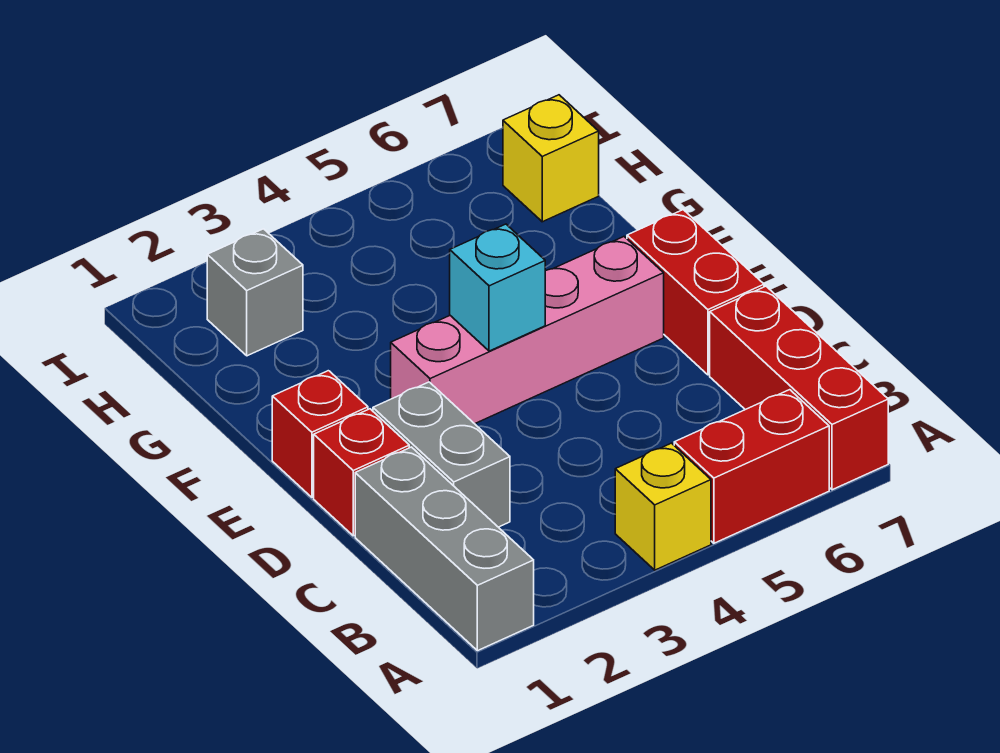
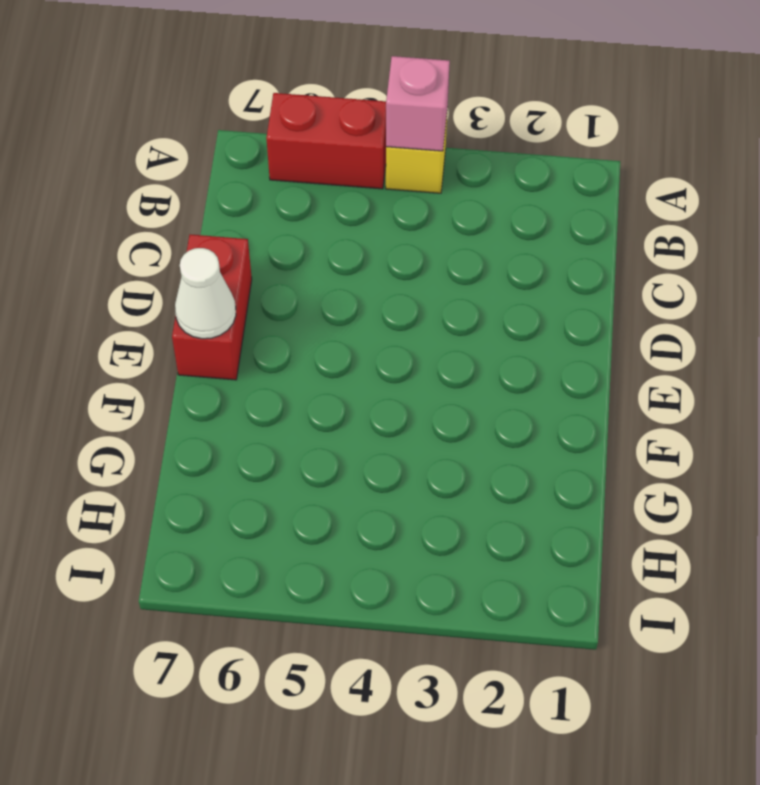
pink brick A4 level 2 -> none
white cone E7 level 2 -> none
none -> grey brick A1:C1 level 1
none -> red brick A7:C7 level 1
none -> grey brick C2:D2 level 1

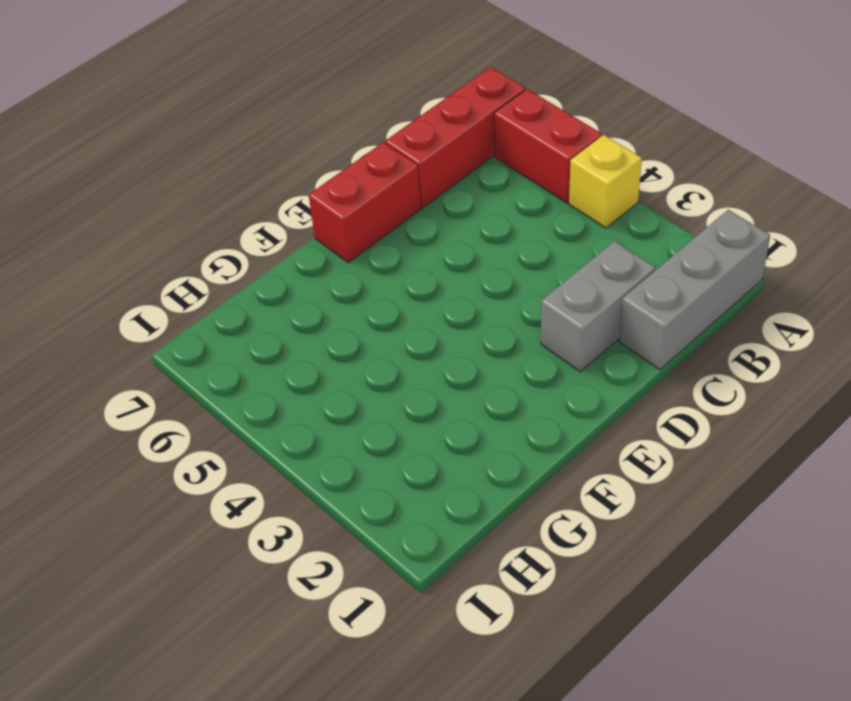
none -> red brick D1 level 1
none -> red brick E1 level 1
none -> pink brick E3:E6 level 1

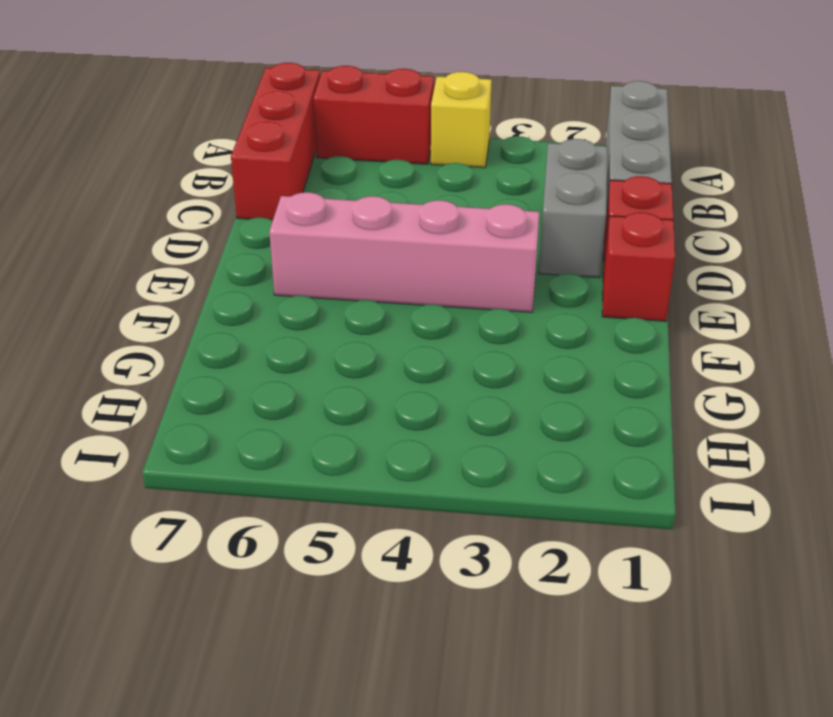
none -> red brick D7:E7 level 1
none -> grey brick H2 level 1
none -> yellow brick H7 level 1

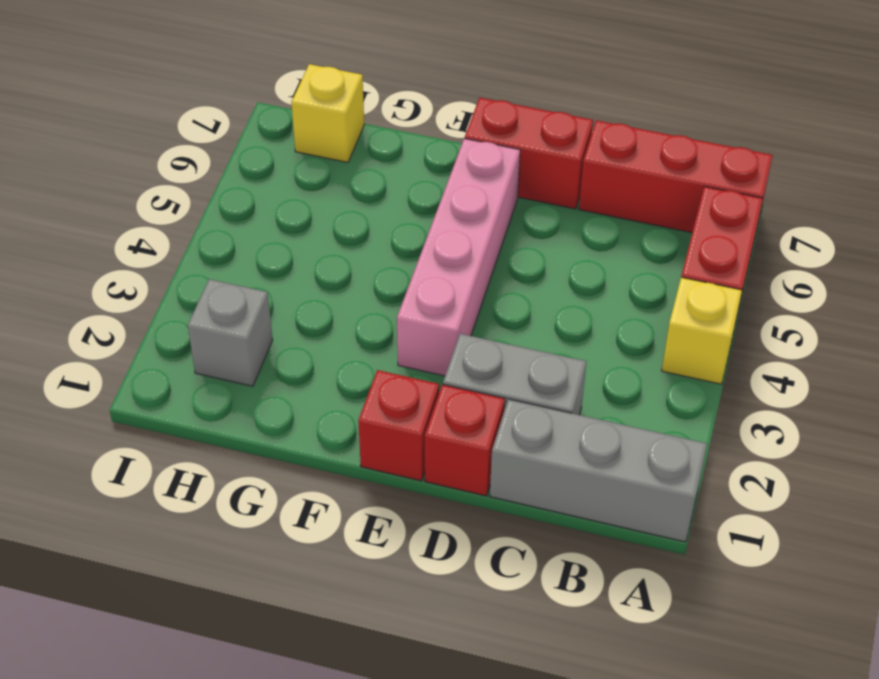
none -> cyan brick E4 level 2

